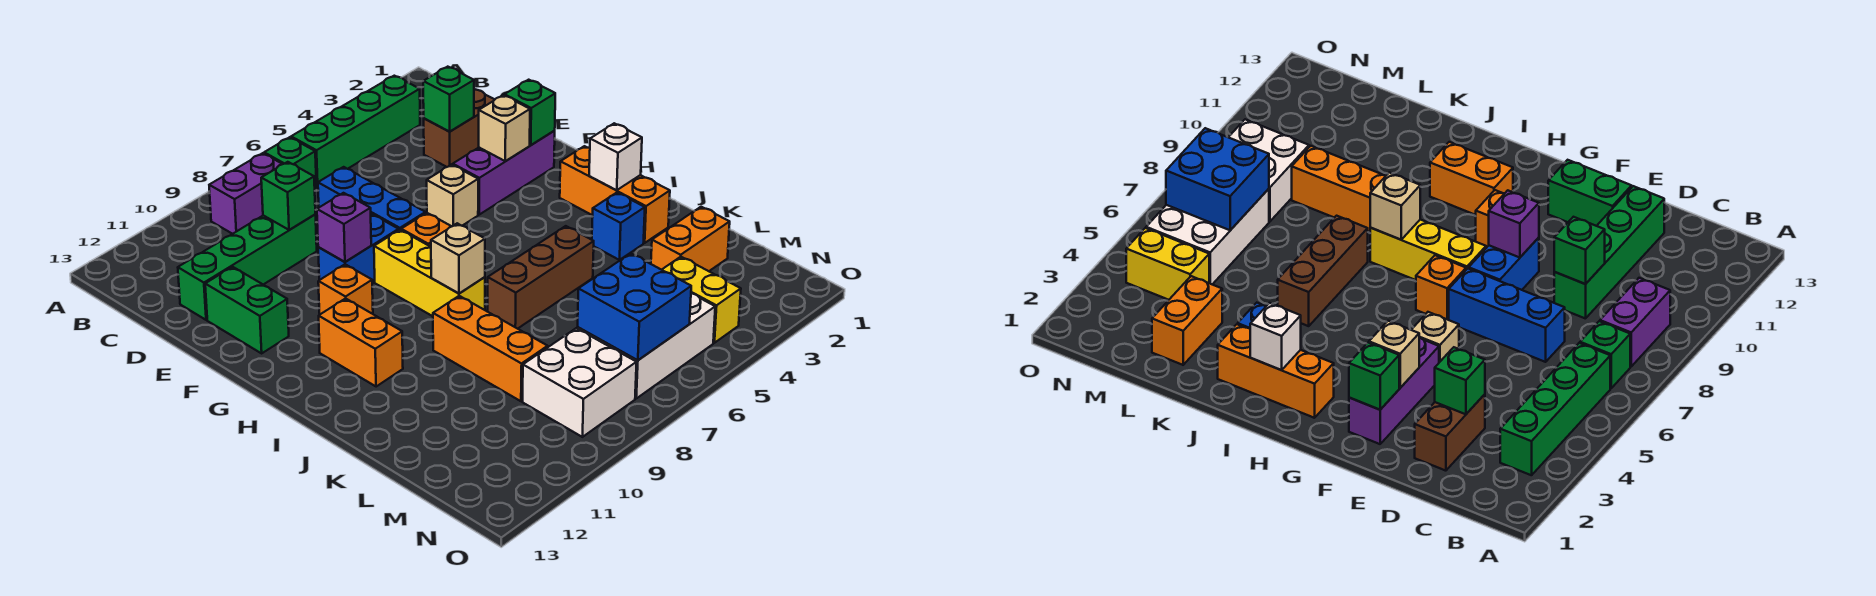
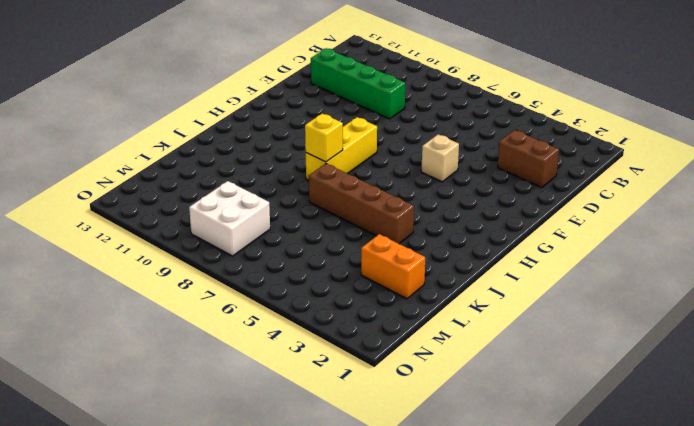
yellow brick I8 level 2 -> tan brick I8 level 2
brown brick J4:J7 level 1 -> brown brick J5:J7 level 1
none -> green brick B3:B6 level 1
none -> green brick B7 level 1
none -> purple brick B8:B9 level 1
none -> blue brick D7:F7 level 1

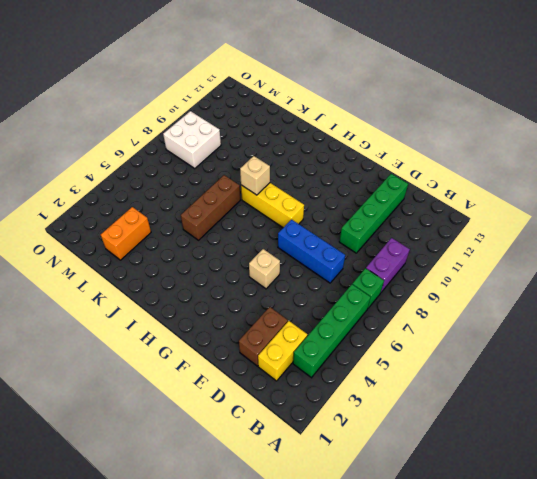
yellow brick C2:C3 level 1 -> yellow brick M4:N4 level 1
none -> green brick E12:F12 level 1
none -> purple brick F2:F4 level 1
none -> blue brick F8:F9 level 1
none -> orange brick G7 level 1

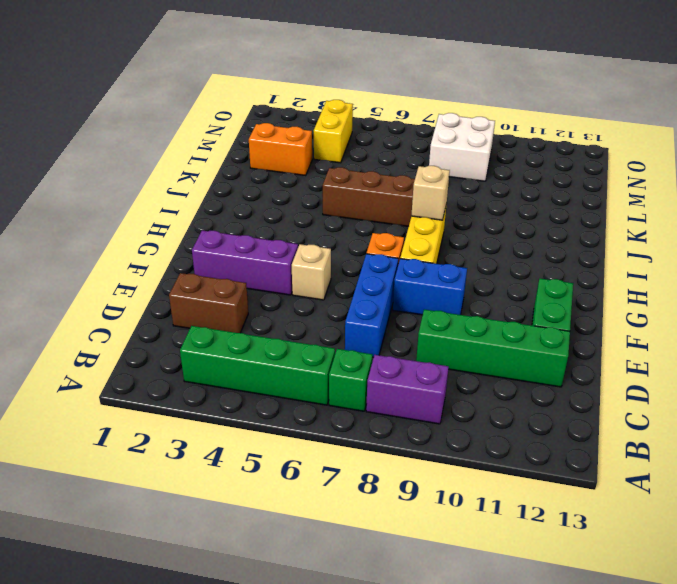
none -> orange brick G10 level 1
none -> orange brick H2:J2 level 1
none -> orange brick H11:I11 level 1
none -> blue brick J3 level 1

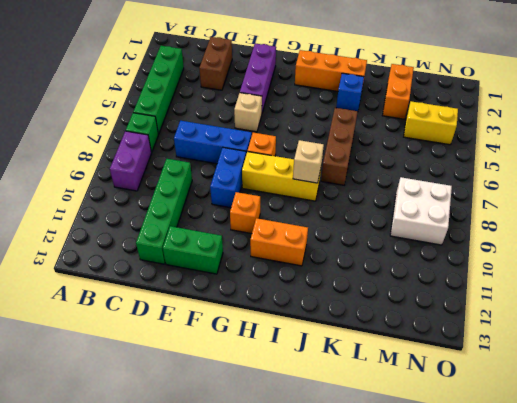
none -> orange brick J9:L9 level 1
none -> white brick M5:N7 level 1
none -> green brick D3 level 2
none -> green brick D9 level 2

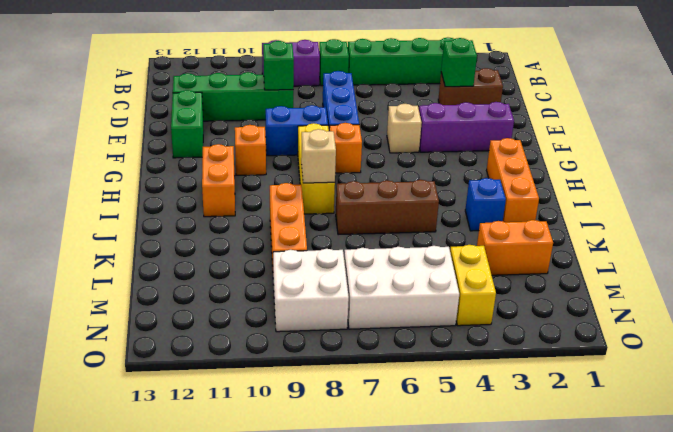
none -> green brick F2 level 2
none -> tan brick F3 level 2
none -> purple brick F9 level 2
none -> white brick I2 level 2

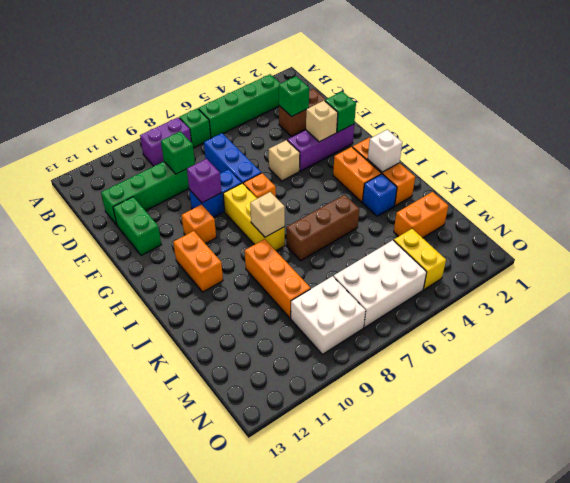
orange brick H3:I3 level 1 -> none
none -> blue brick M6:N7 level 2

